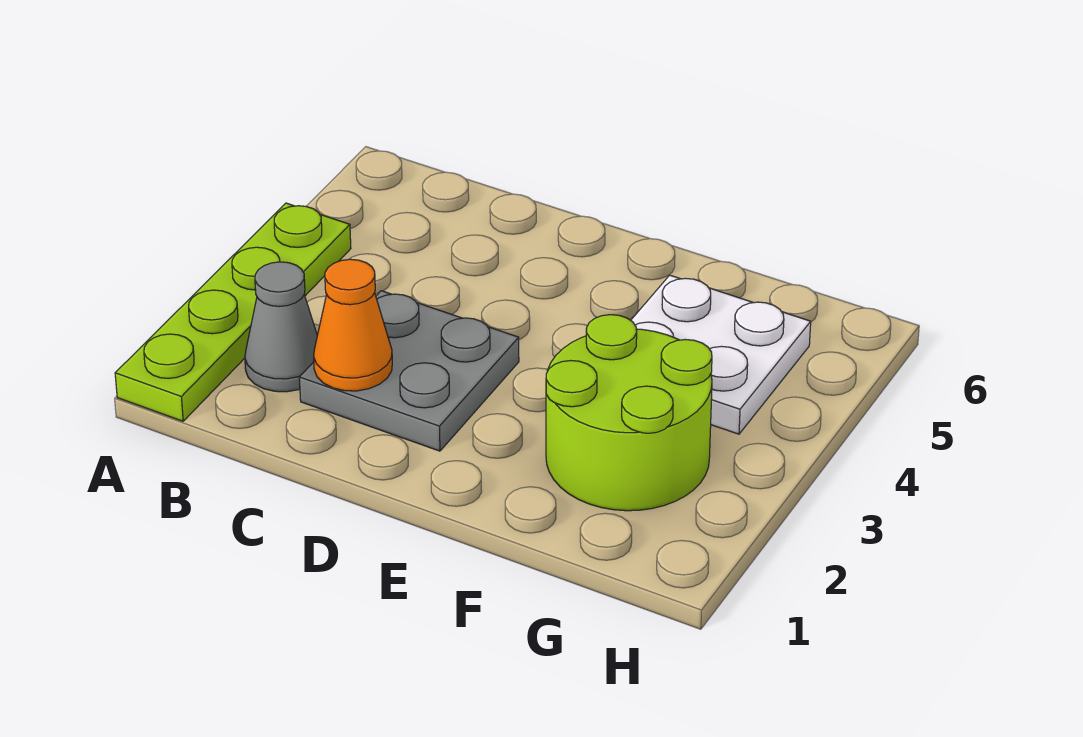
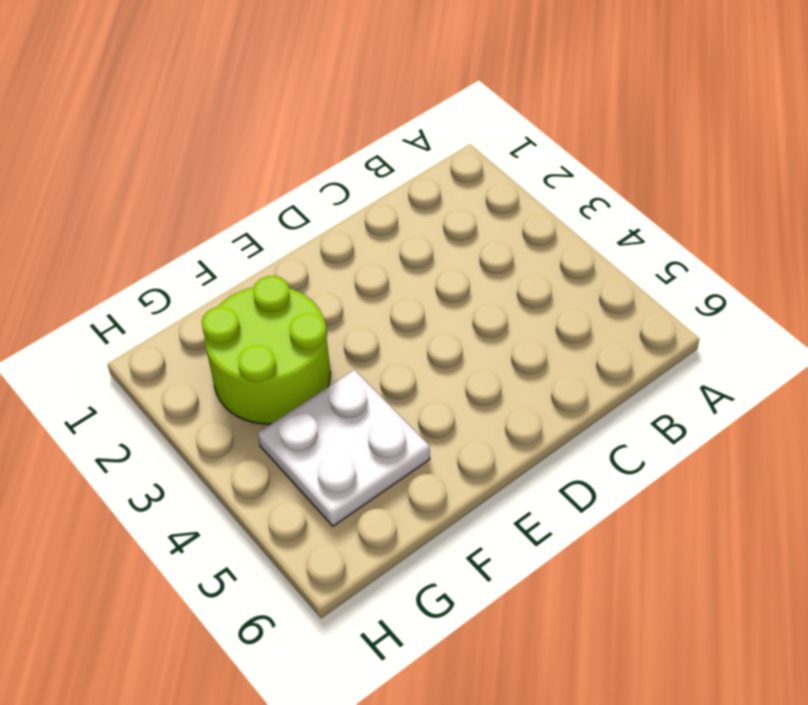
none -> lime plate A1:A4 level 1
none -> grey cone B2 level 1

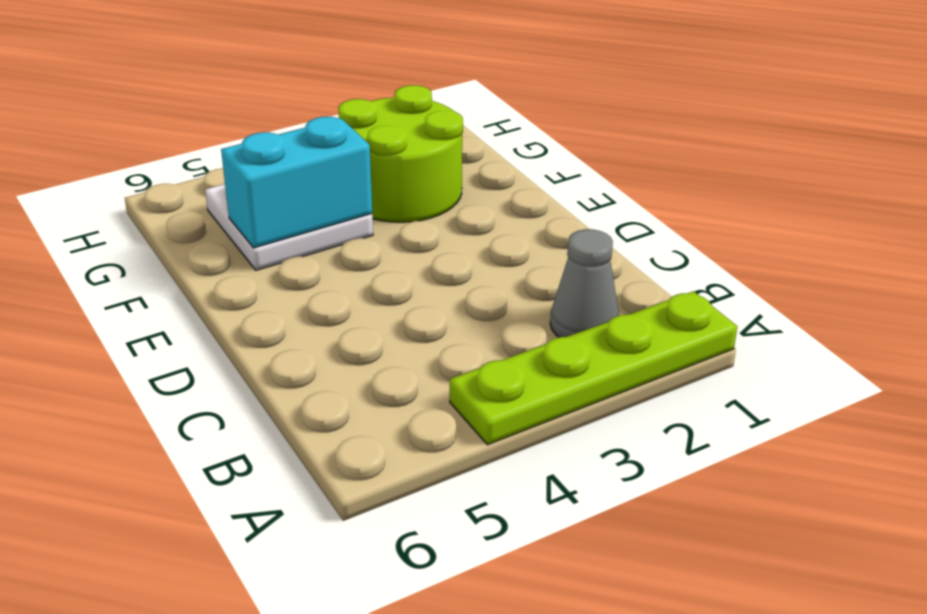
cyan brick F4:F5 level 2 -> none
none -> grey plate C2:D3 level 1
none -> orange cone C2 level 2

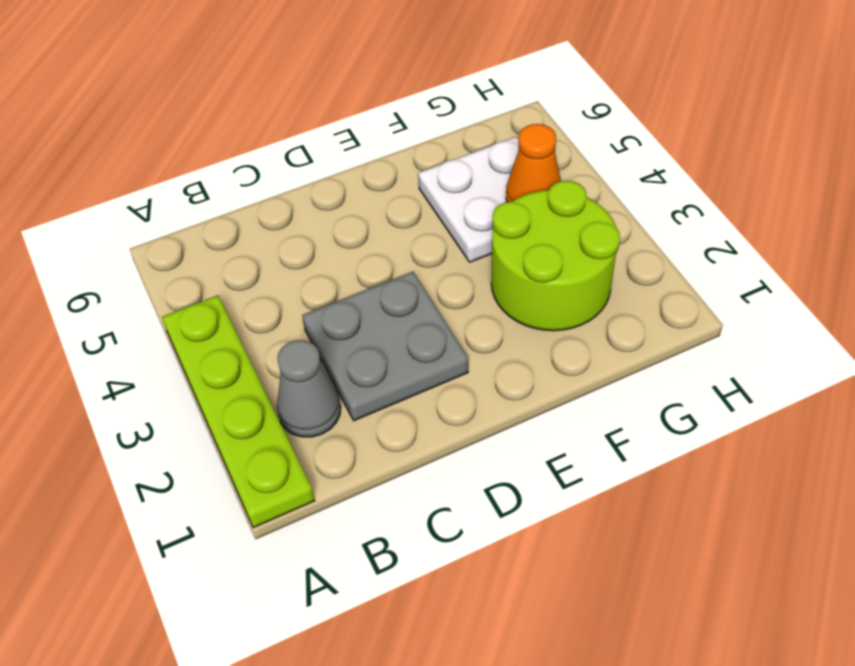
orange cone G4 level 2 -> orange cone C2 level 2

